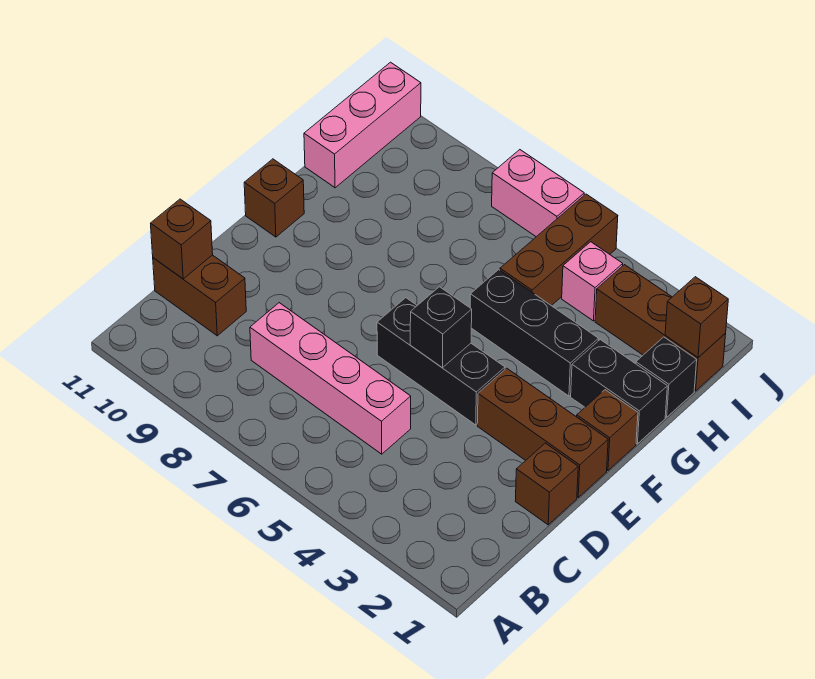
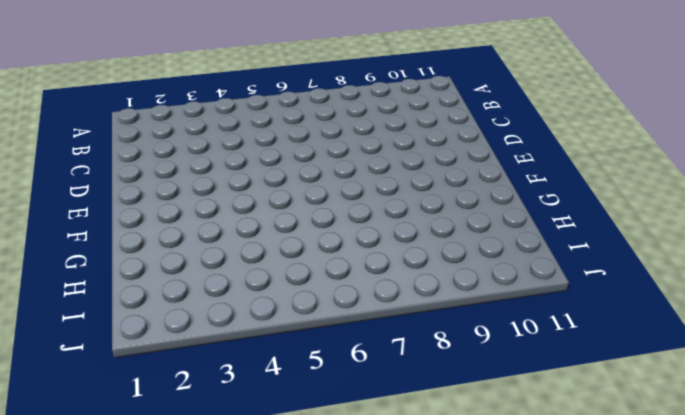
none -> pink brick C5:C8 level 1
none -> brown brick C10:C11 level 1
none -> brown brick D1 level 1

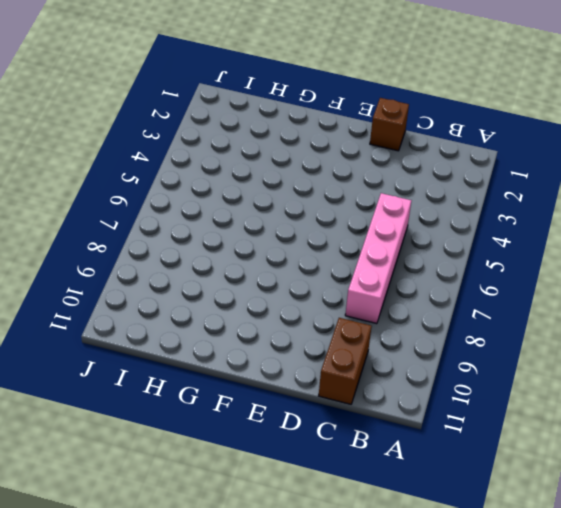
none -> brown brick E1:E3 level 1
none -> black brick E4:E6 level 1
none -> brown brick F1 level 1

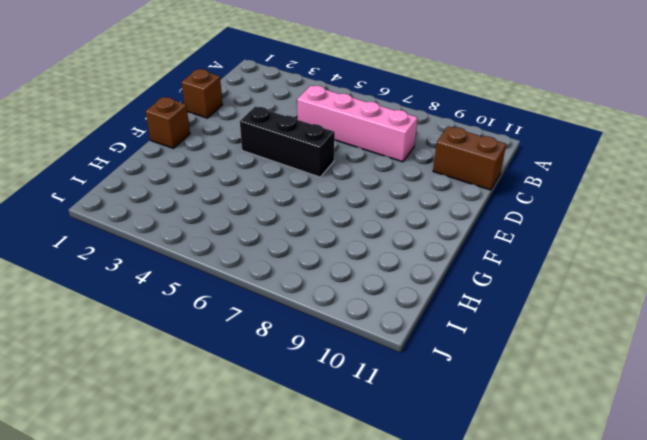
none -> brown brick E1:E3 level 1
none -> brown brick F11 level 1
none -> black brick G1:G2 level 1

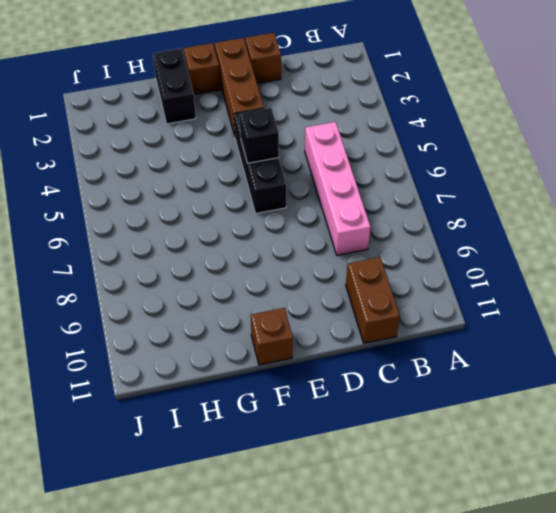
none -> black brick G3:G5 level 1
none -> black brick H1 level 1
none -> brown brick H5:J5 level 1

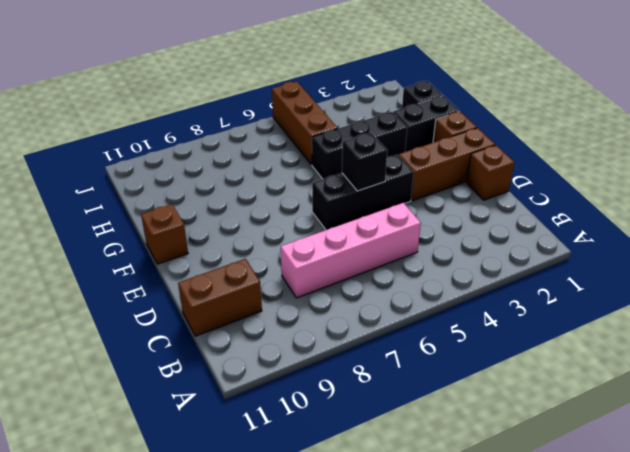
none -> pink brick H11:J11 level 1
none -> brown brick I1:I3 level 1
none -> pink brick I4 level 1

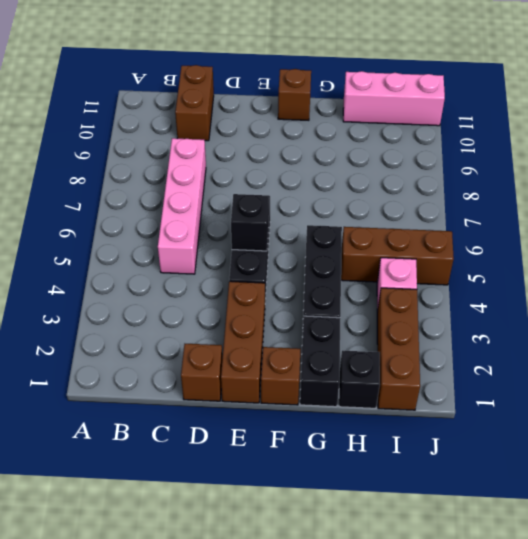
none -> pink brick J6:J7 level 1
none -> brown brick C11 level 2
none -> brown brick I1 level 2

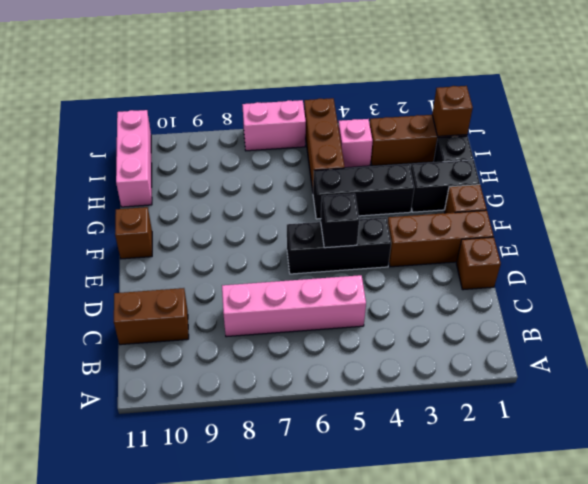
none -> brown brick C11 level 2

